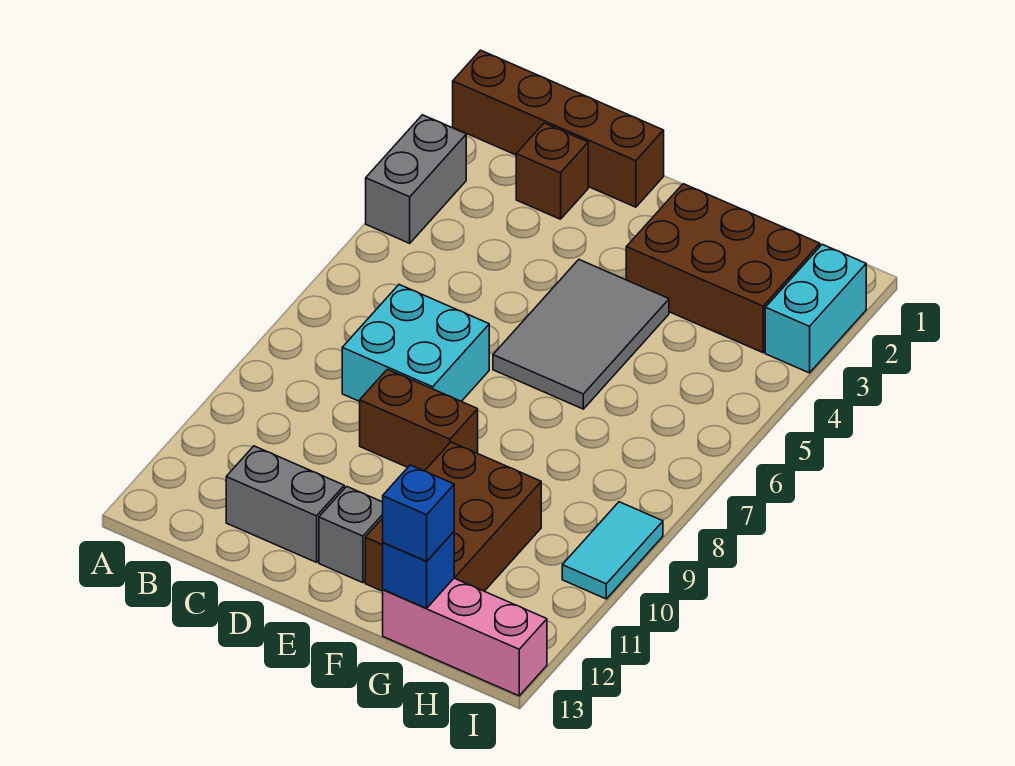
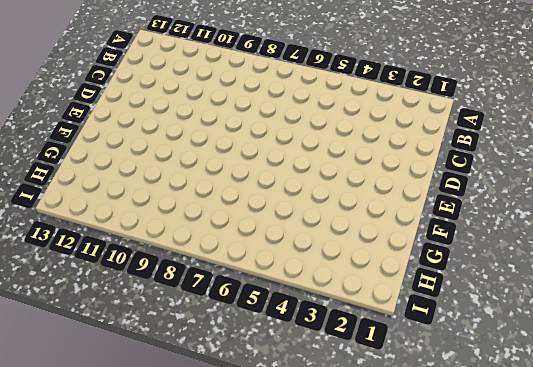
none -> brown brick A1:D1 level 1
none -> grey brick A3:A4 level 1
none -> brown brick C2 level 1

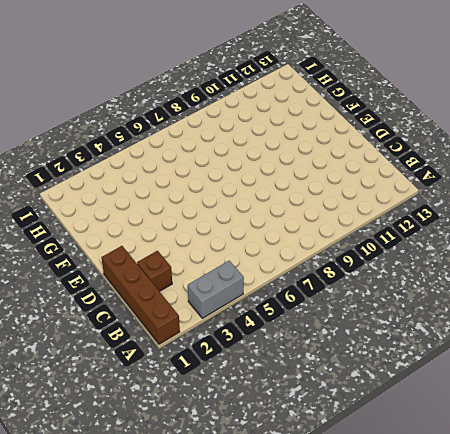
none -> cyan brick C7:D8 level 1
none -> grey brick C12:D12 level 1
none -> brown brick D9:E9 level 1

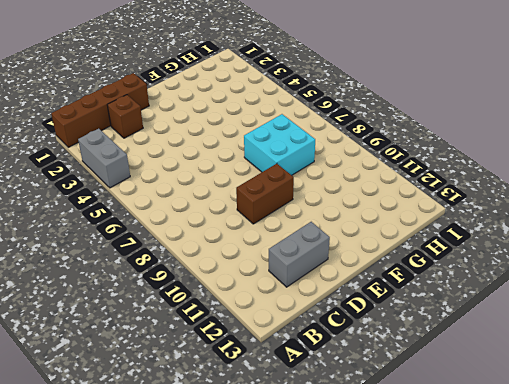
cyan brick F7:G8 level 1 -> cyan brick C7:D8 level 1
none -> grey tile E4:F6 level 1
none -> grey brick E12 level 1
none -> brown brick F2:H3 level 1

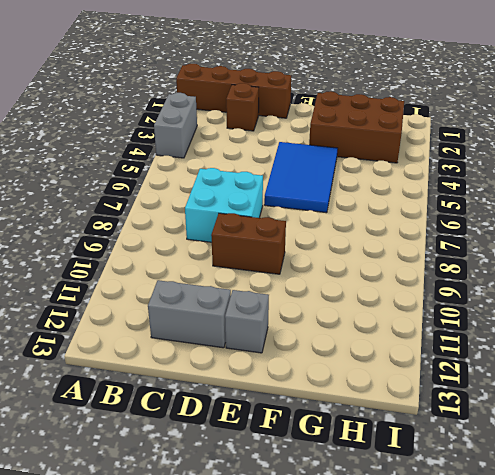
blue tile E4:F6 level 1 -> grey tile E4:F6 level 1
none -> brown brick F10:G12 level 1
none -> pink brick G13:I13 level 1
none -> cyan brick I2:I3 level 1

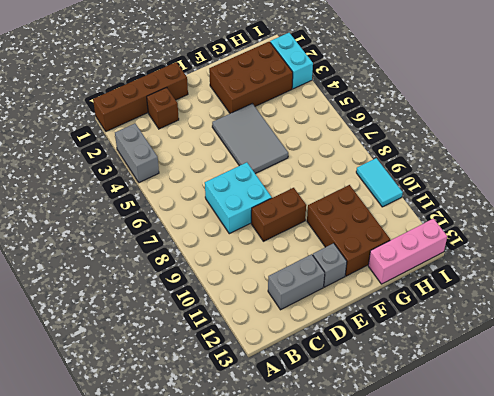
none -> blue brick G13 level 2
none -> blue brick G13 level 3

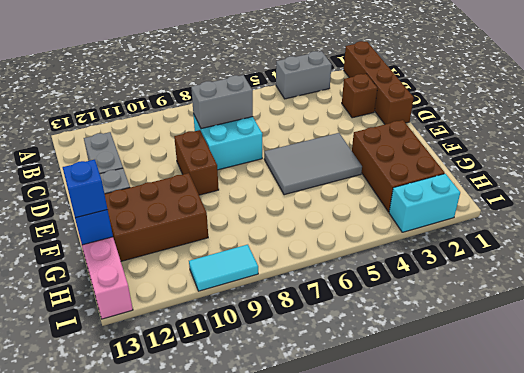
grey brick C7:C8 level 2 -> none

